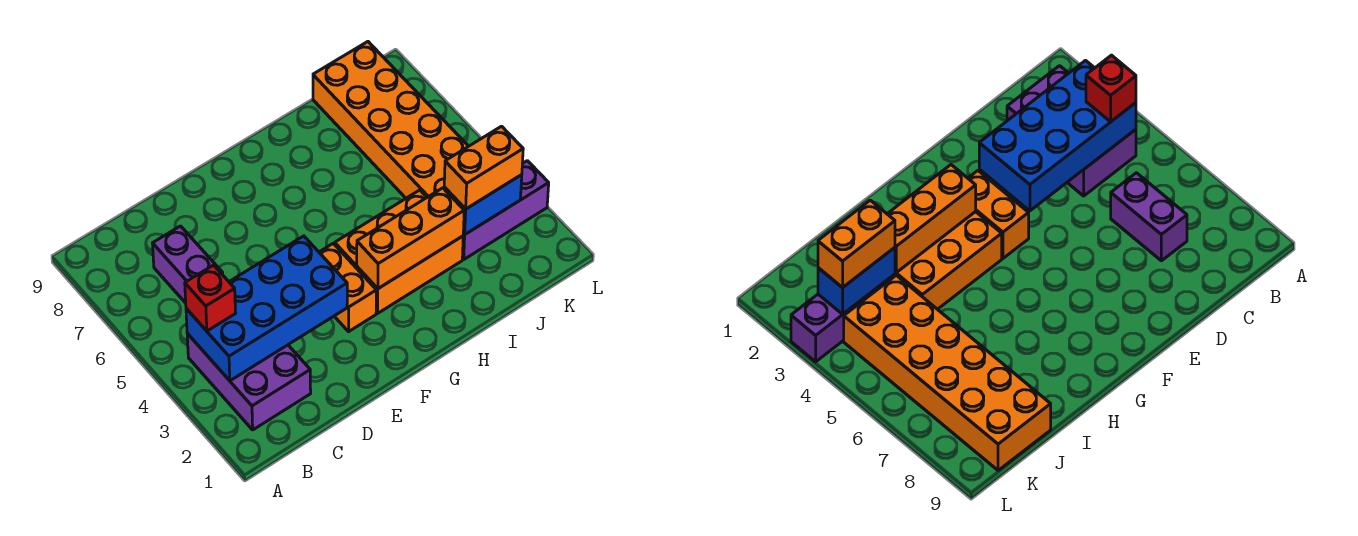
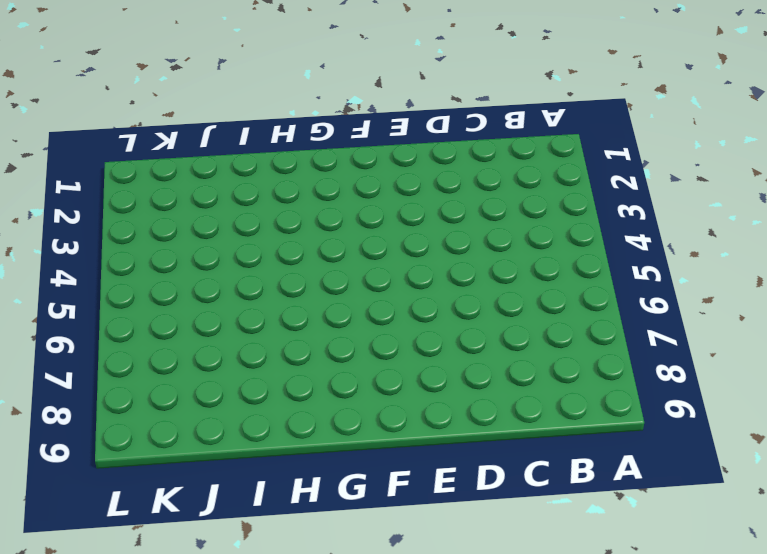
none -> purple brick B2:C4 level 1
none -> purple brick C6:C7 level 1

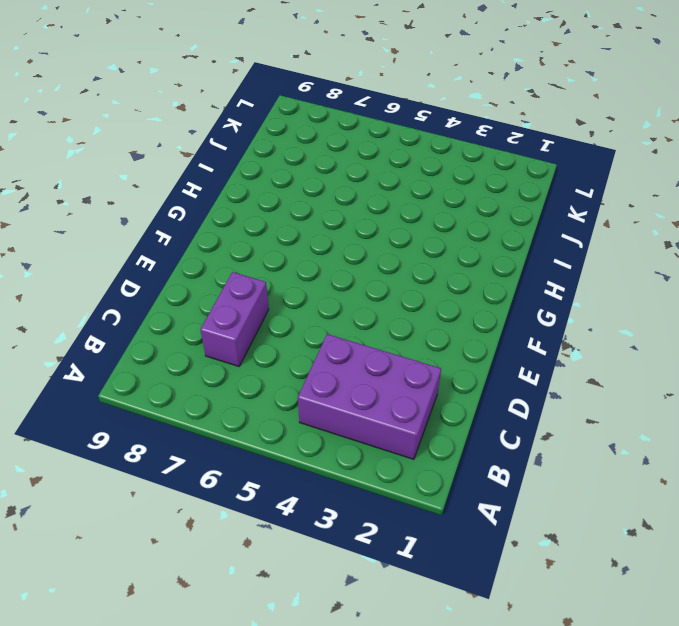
purple brick C7:D7 level 1 -> purple brick C6:C7 level 1
none -> orange brick F3:F4 level 1
none -> orange brick G3:I4 level 1

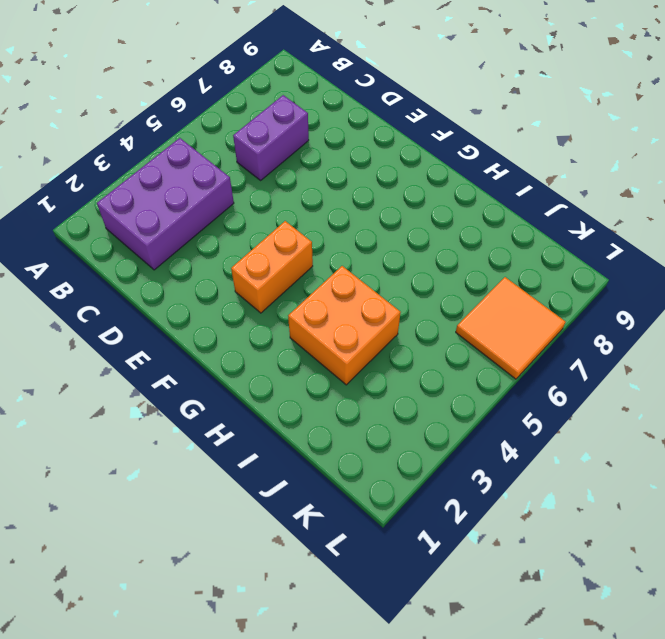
orange brick H3:I4 level 1 -> orange brick G3:I4 level 1
orange tile K6:L7 level 1 -> orange brick J4:K9 level 1
none -> purple brick J3:L3 level 1
none -> blue brick B3:E4 level 2

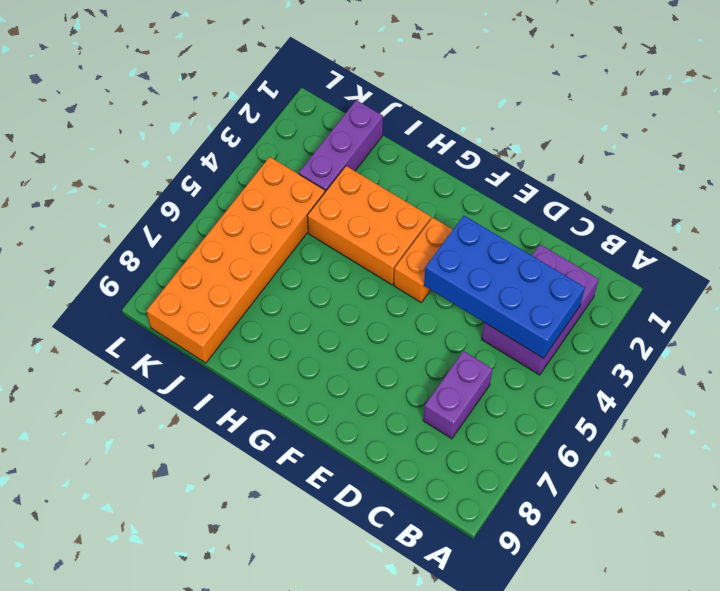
purple brick J1:J3 level 1 -> purple brick J3:L3 level 1
none -> orange brick G3:I3 level 2
none -> blue brick J3:K3 level 2

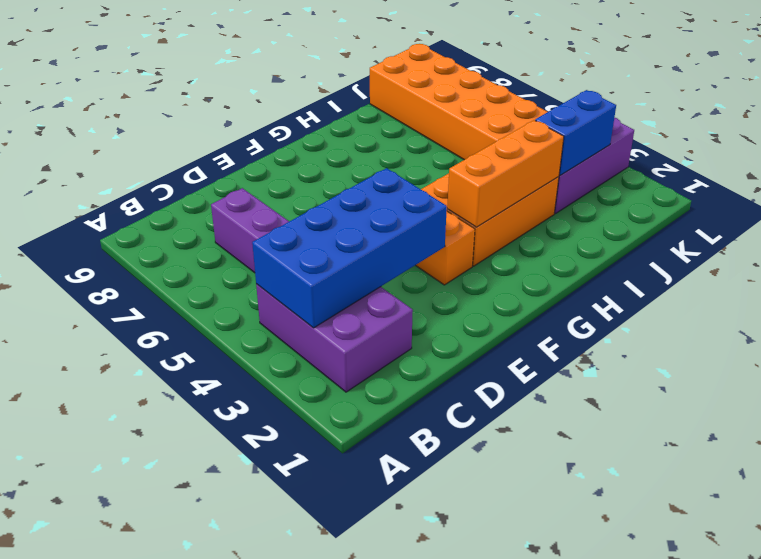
none -> red brick B4 level 3
none -> orange brick J3:K3 level 3

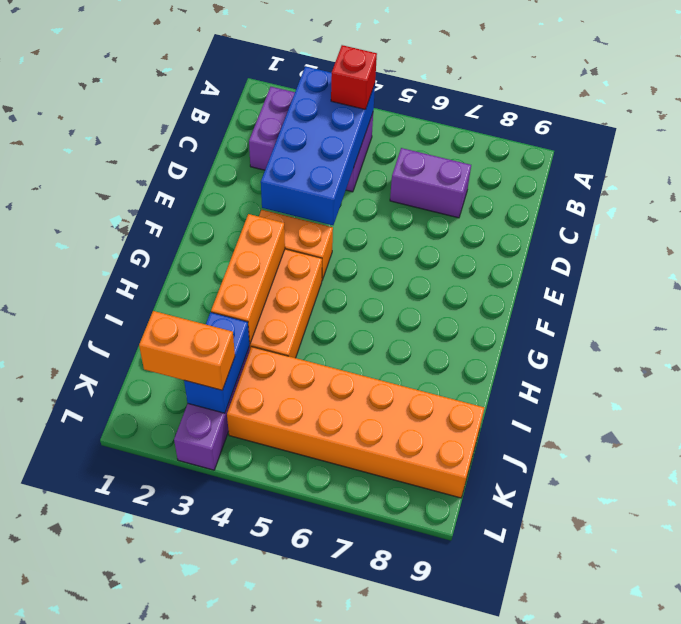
orange brick K2:K3 level 3 -> orange brick J3:K3 level 3

